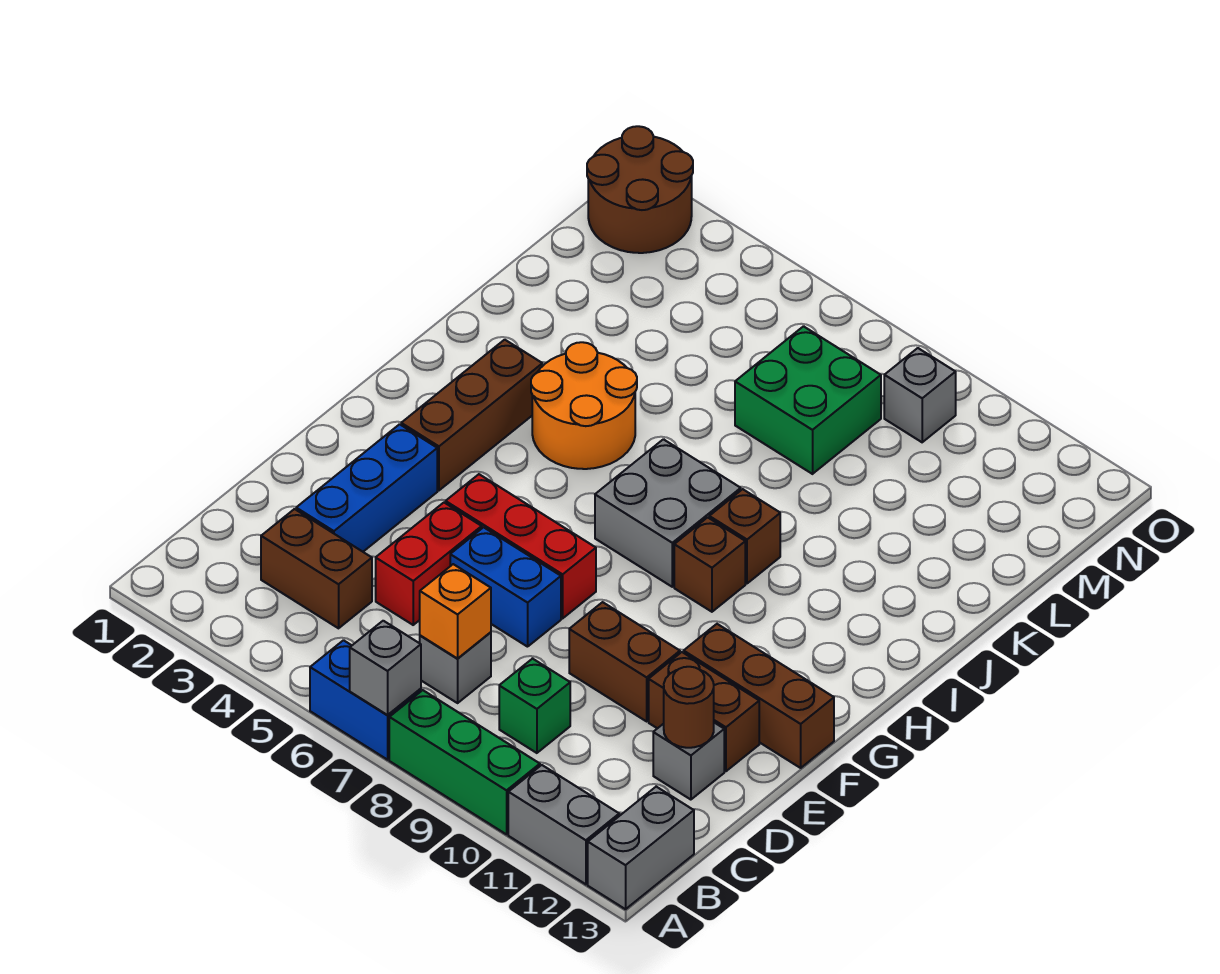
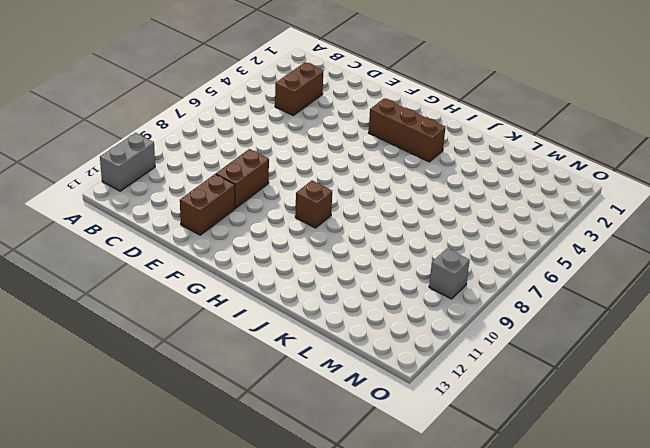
none -> blue brick A6:A7 level 1
none -> green brick A8:A10 level 1
none -> grey brick A13:B13 level 1

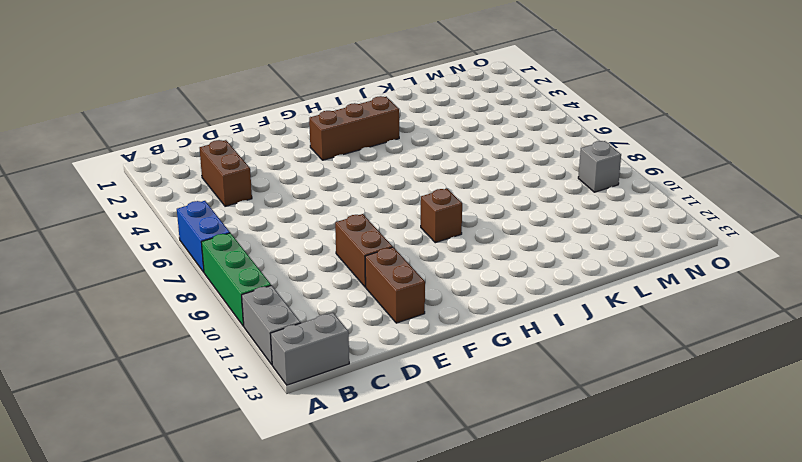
none -> grey brick C7 level 1
none -> green brick C9 level 1
none -> blue brick D3:F3 level 1

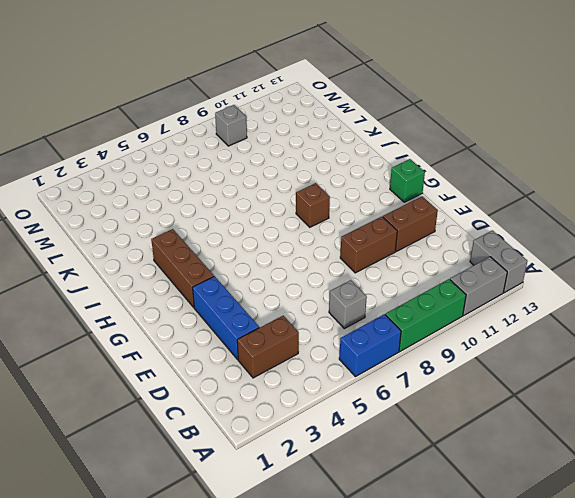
green brick G13 level 1 -> green brick C9 level 1
none -> red brick D5:E5 level 1
none -> grey brick D12 level 1
none -> blue brick E6:E7 level 1

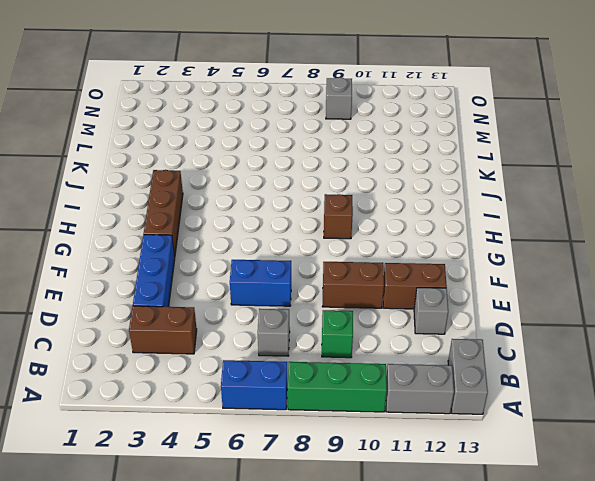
none -> red brick D5:E5 level 1
none -> red brick F5:F7 level 1
none -> brown brick F11:F13 level 1

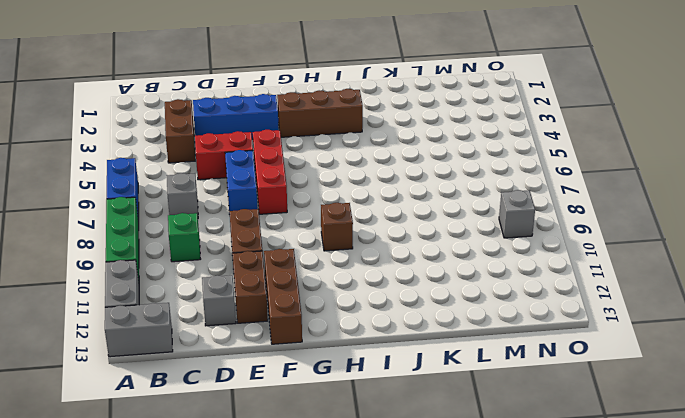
none -> grey brick H7:I8 level 1
none -> orange round brick I4:J5 level 1
none -> brown brick I9 level 1

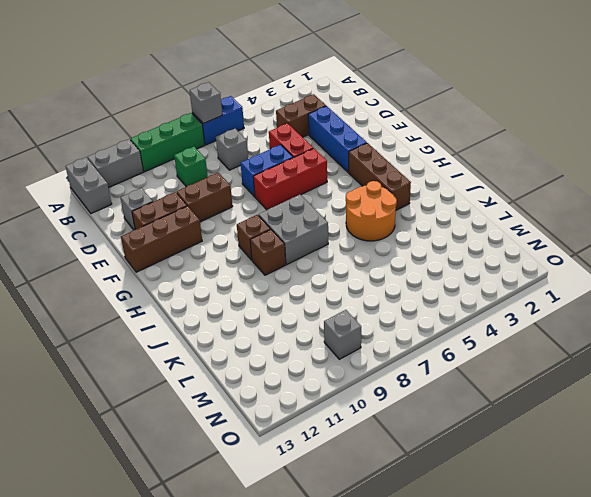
none -> green brick L7:M8 level 1
none -> brown round brick N1:O2 level 1
none -> orange brick C7 level 2

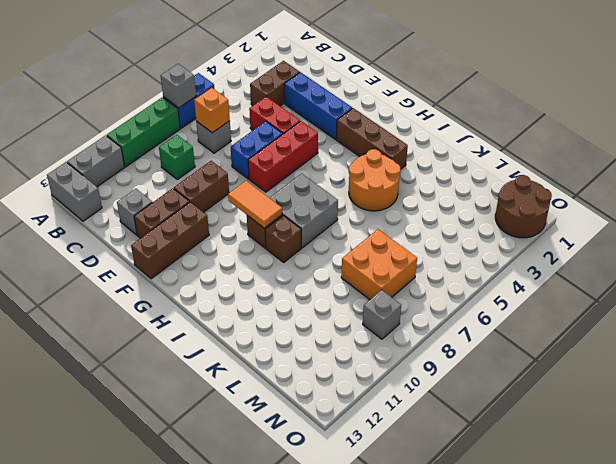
orange tile G9:H9 level 2 -> none
orange brick L7:M8 level 1 -> green brick L7:M8 level 1
none -> brown round brick D12 level 2

